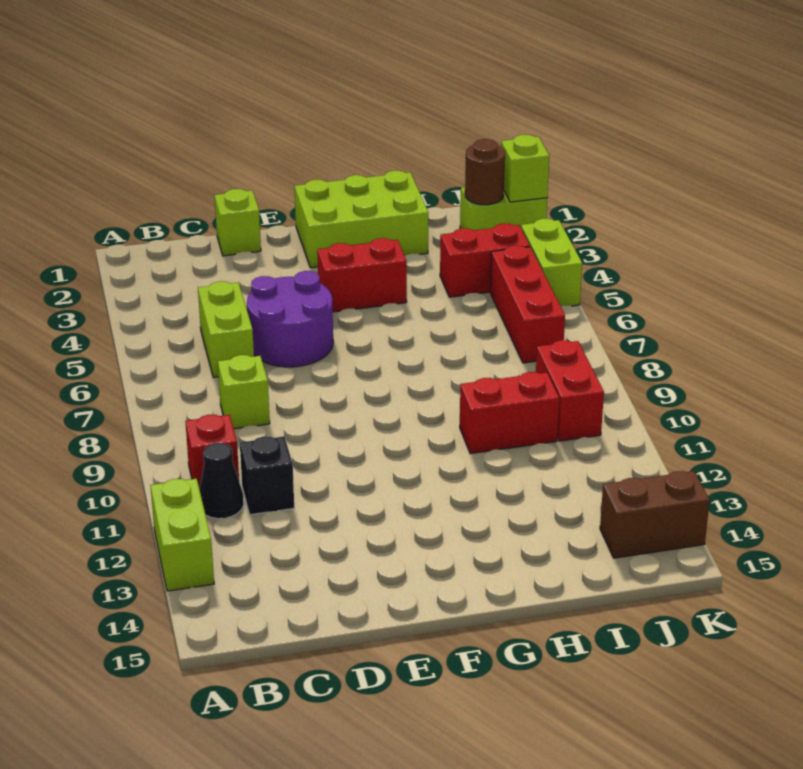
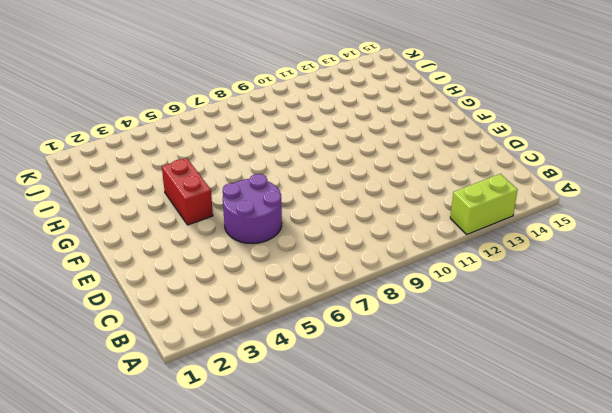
none -> red brick B10 level 1
none -> black cone B11 level 1
none -> lime brick C5:C6 level 1

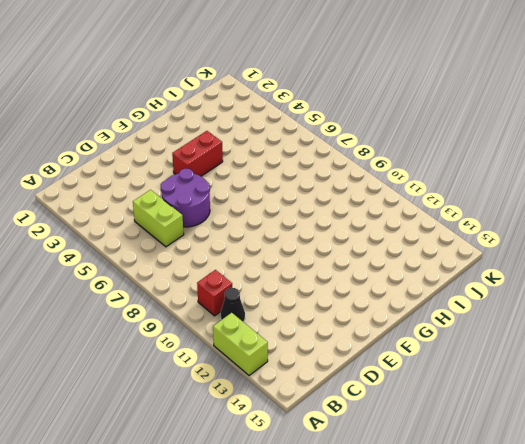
none -> lime brick C8 level 1
none -> black brick C11 level 1
none -> lime brick D1 level 1

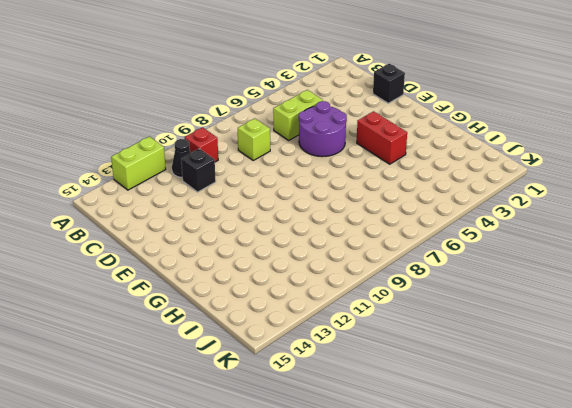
black brick D1 level 1 -> lime brick D1 level 1
none -> lime brick F1:H2 level 1
none -> red brick H10:I10 level 1
none -> red brick I4:J4 level 1

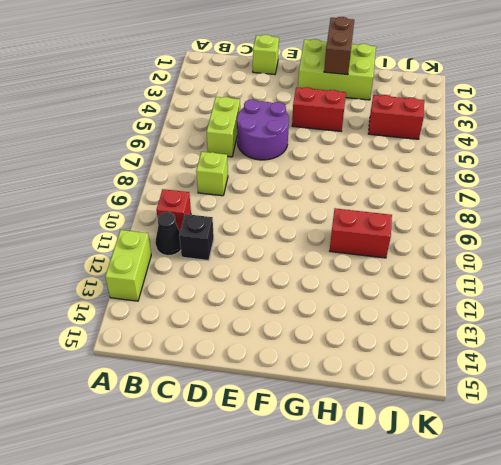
brown brick G1:G2 level 2 -> brown brick J14:K14 level 1
none -> lime brick J2:K2 level 1
none -> red brick J5:J7 level 1
none -> red brick J9:J10 level 1

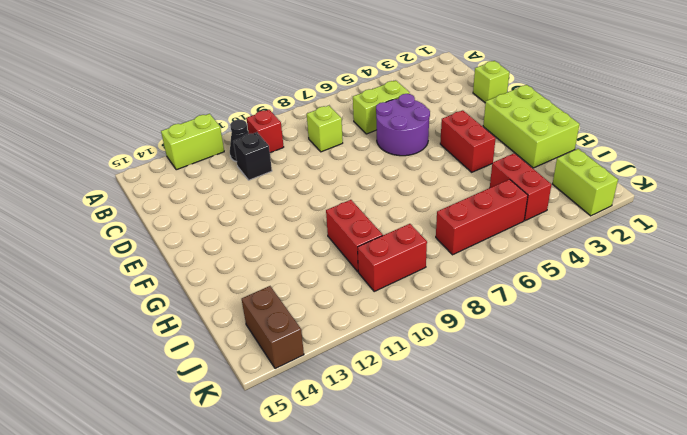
none -> lime brick K4:K5 level 1
none -> brown round brick J2 level 2
none -> lime brick K2 level 2

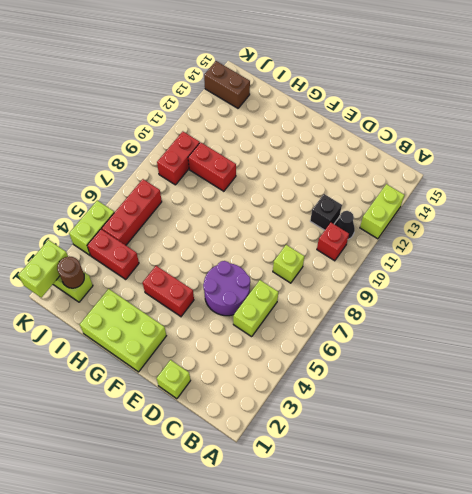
lime brick K1:K2 level 2 -> lime brick K2 level 2

